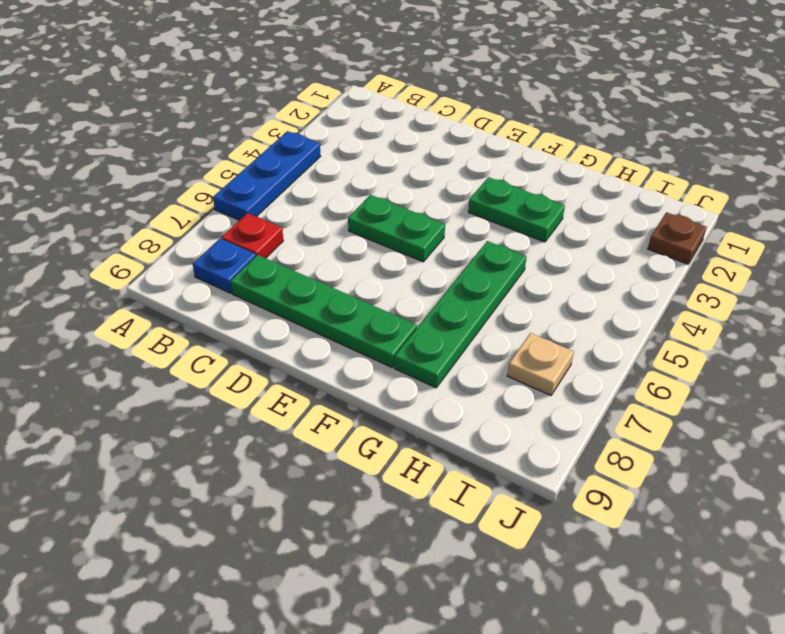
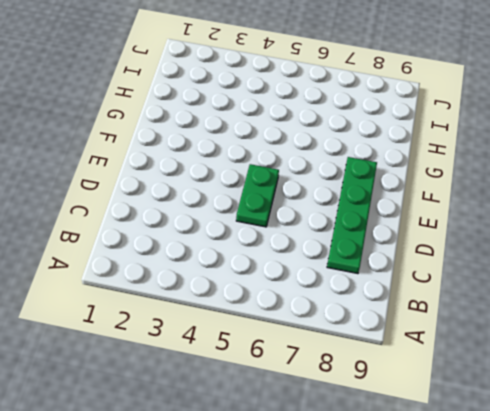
none -> blue plate A4:A6 level 1
none -> red plate B7 level 1

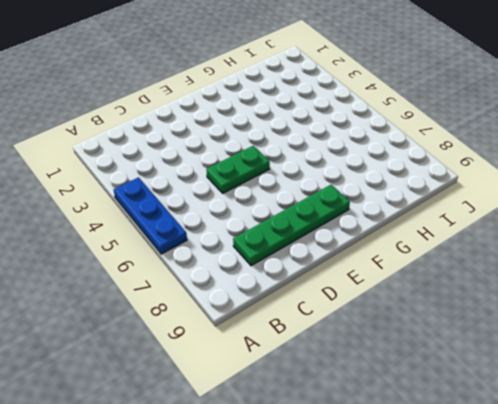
none -> red plate B7 level 1
none -> blue plate B8 level 1

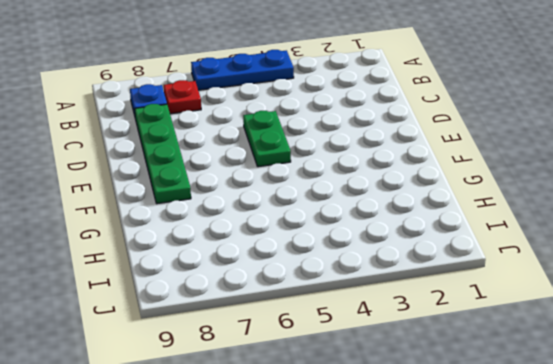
none -> green plate F3:G3 level 1
none -> green plate G5:G8 level 1

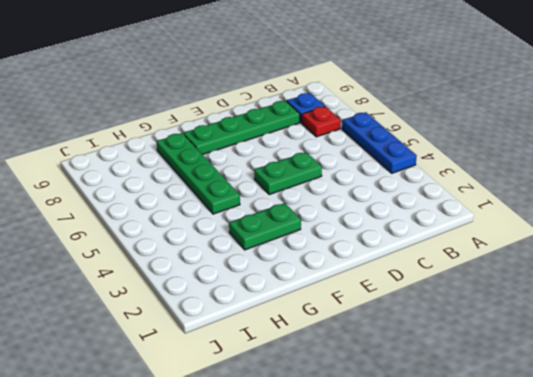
none -> tan plate I7 level 1
none -> brown plate J2 level 1

